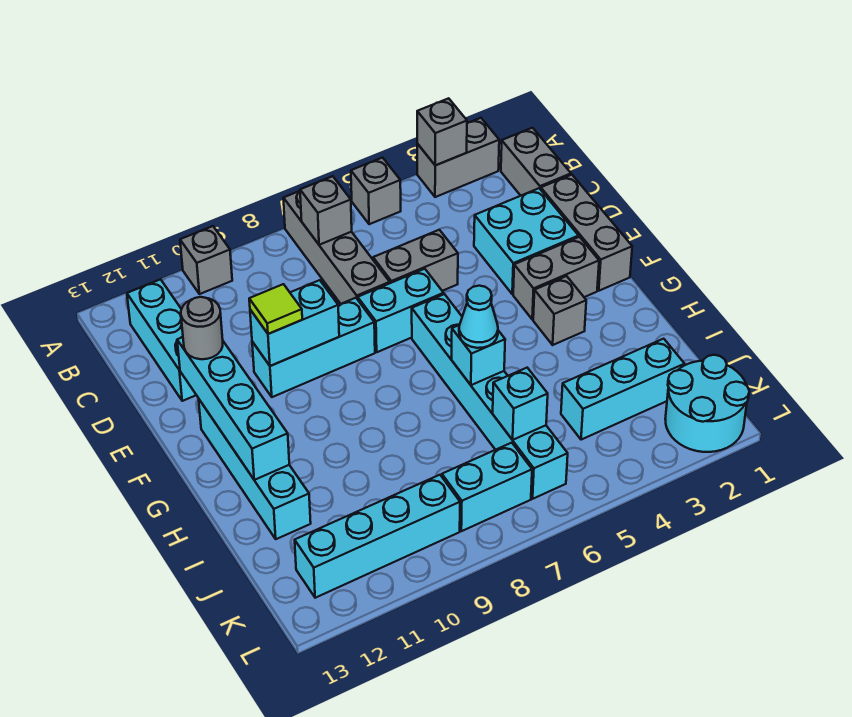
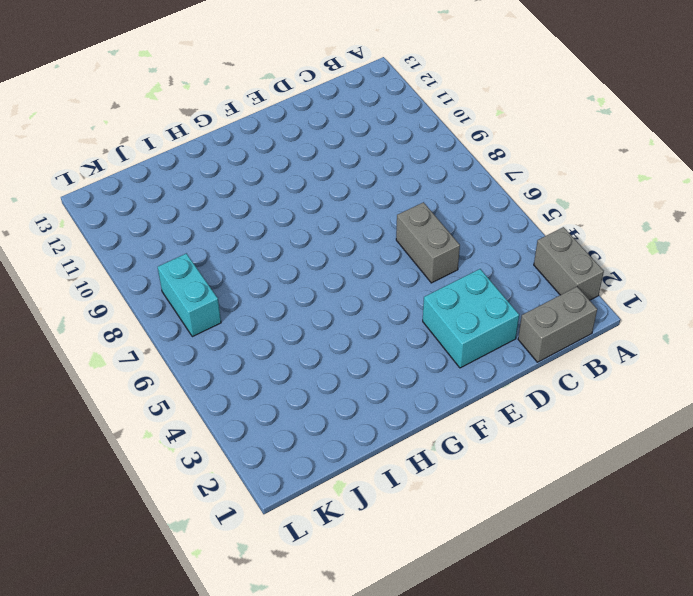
none -> grey brick A5 level 1
none -> grey brick A7:D7 level 1
none -> grey brick A10 level 1

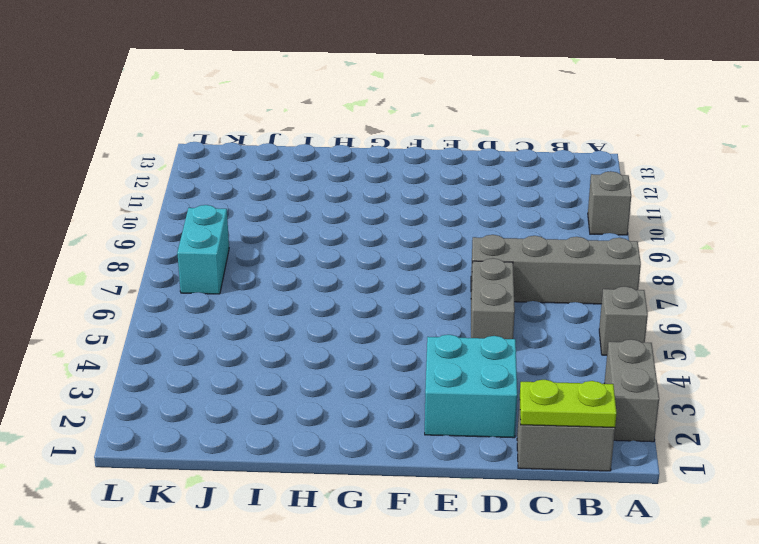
lime plate B1:C1 level 2 -> none
none -> cyan brick B12:D12 level 1
none -> grey brick D1:F1 level 1
none -> cyan brick E6:E7 level 1

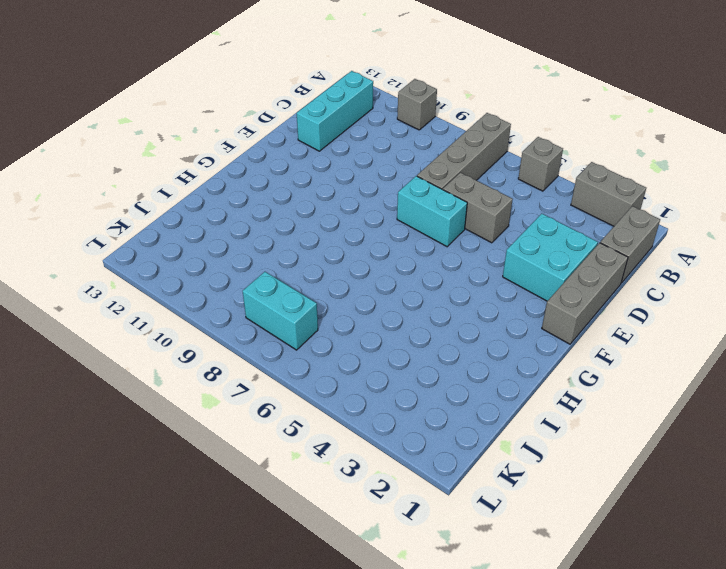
none -> cyan brick E8:E10 level 1
none -> grey brick F2:F3 level 1
none -> cyan brick F6:K6 level 1

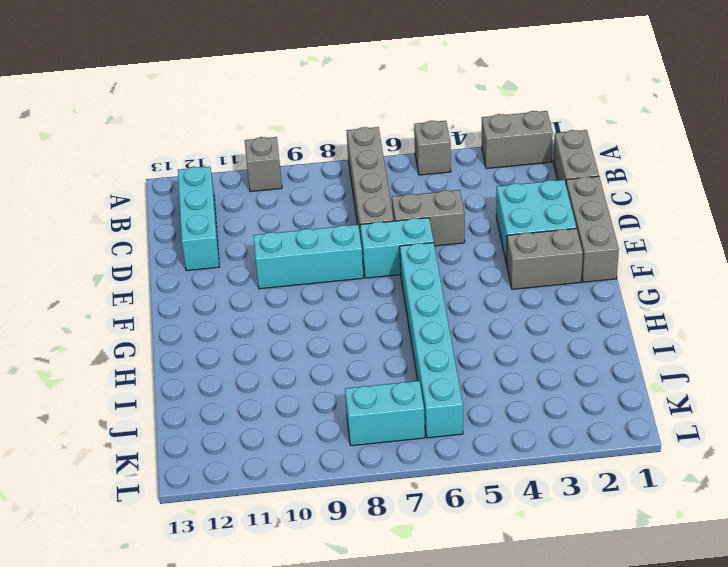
none -> cyan brick F12:I12 level 1
none -> grey brick G3 level 1
none -> cyan brick J2:J4 level 1

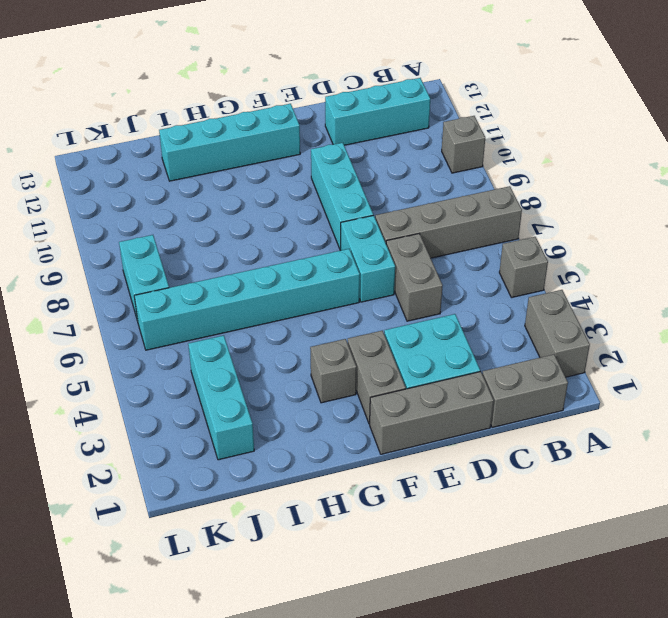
none -> cyan round brick K1:L2 level 1
none -> cyan brick K9:K12 level 1
none -> grey brick A3 level 2

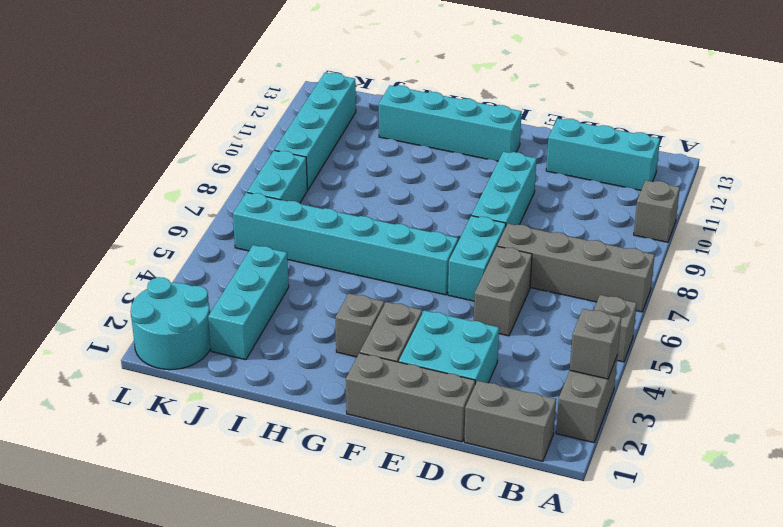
none -> grey brick B7 level 2
none -> cyan brick E9:E10 level 2
none -> cyan brick E12:H12 level 2

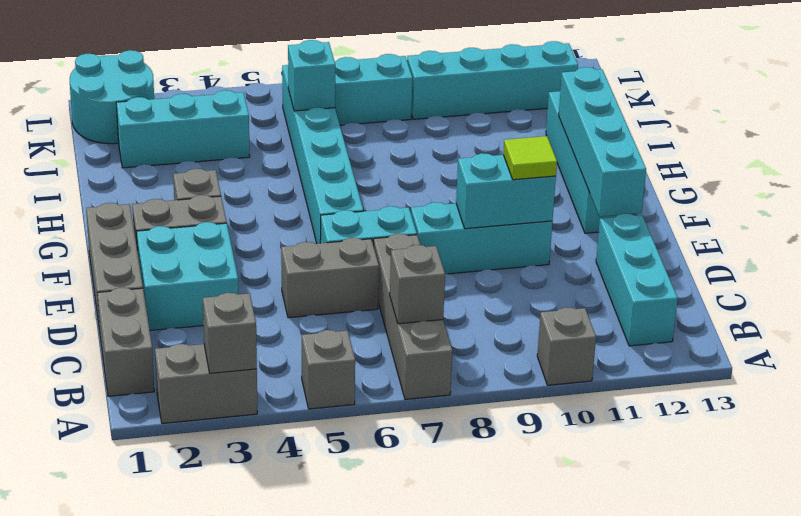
none -> cyan brick H6 level 2
none -> grey round brick E12 level 3
none -> cyan cone H6 level 3

